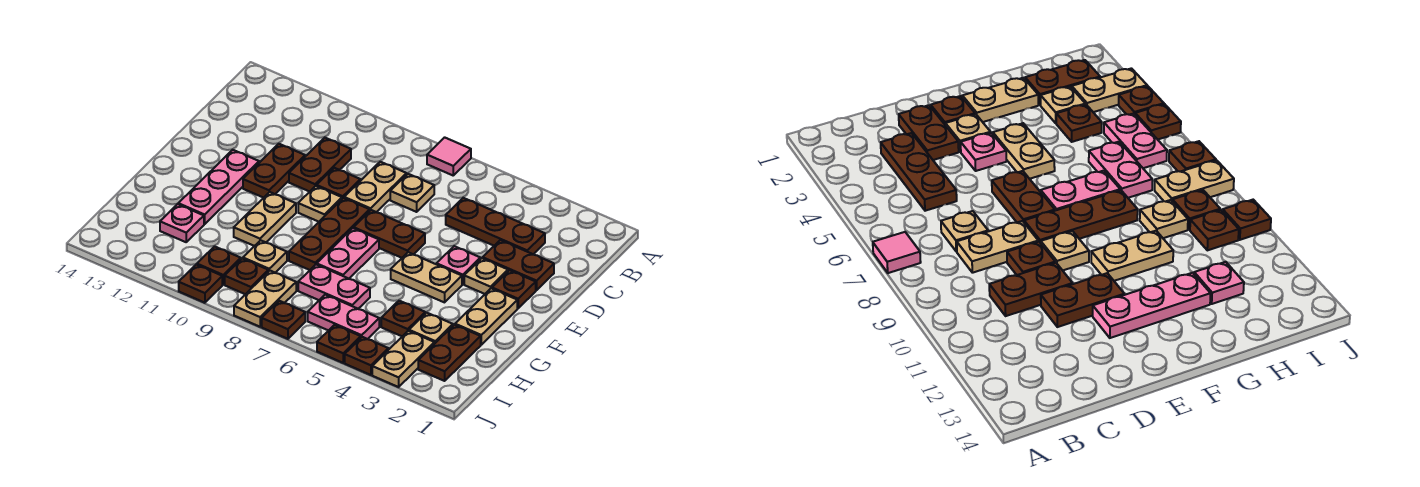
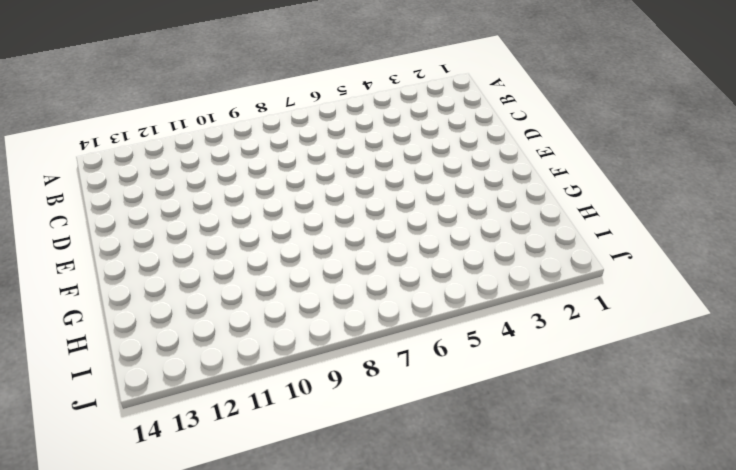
none -> pink tile A7 level 1
none -> brown plate C3:C5 level 1
none -> tan plate C7 level 1
none -> tan plate C8:D8 level 1

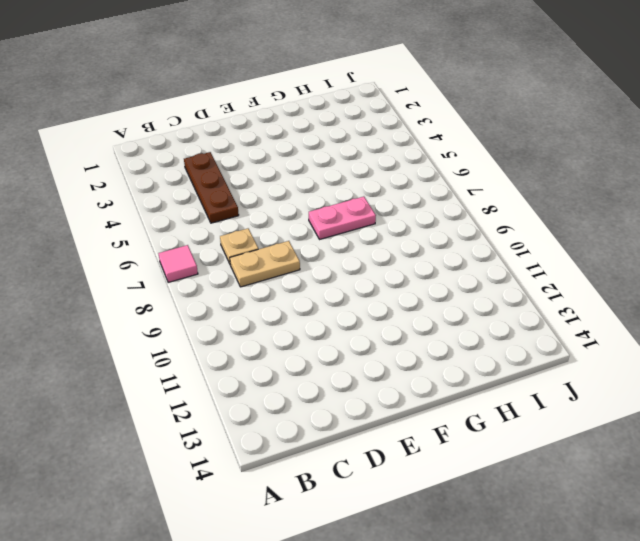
none -> brown plate C10:D10 level 1
none -> brown plate D2:D3 level 1
none -> brown plate D9 level 1
none -> brown plate D11:E11 level 1

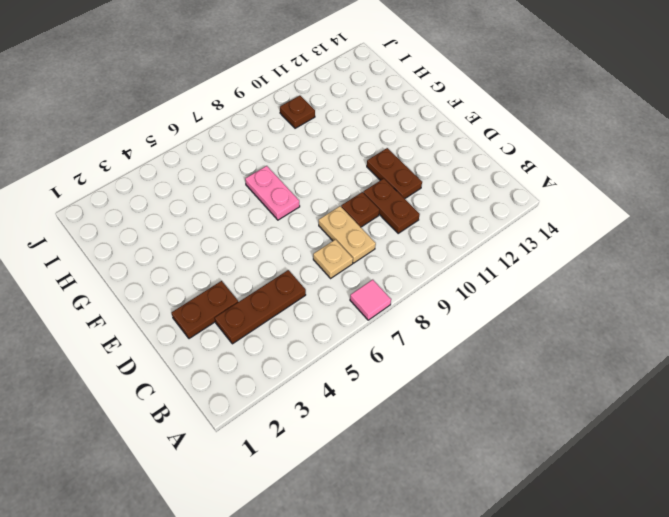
none -> brown plate E2 level 1
none -> tan plate E3 level 1
none -> pink plate E4 level 1
none -> brown plate E6:E7 level 1

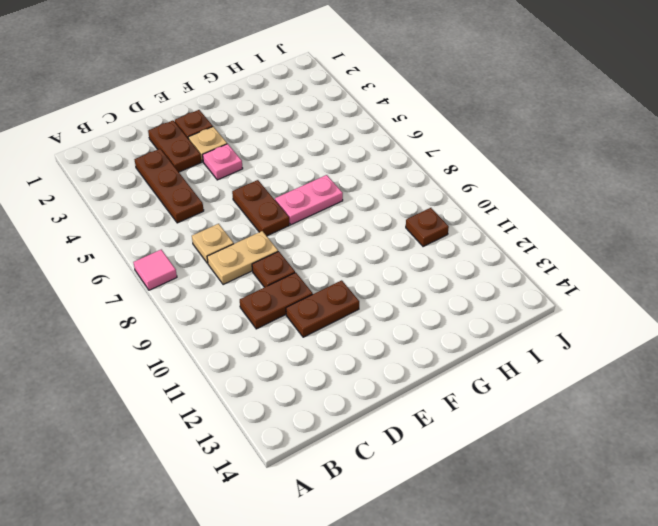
none -> brown plate E8:G8 level 1
none -> tan plate E9 level 1
none -> pink plate E12:G12 level 1
none -> tan plate F2:G2 level 1

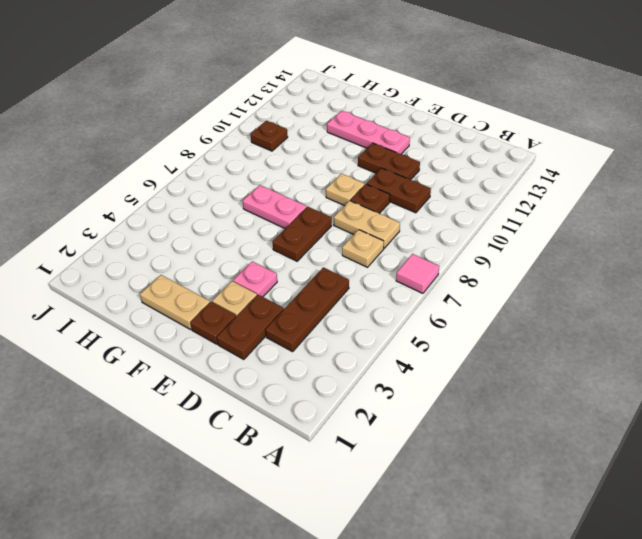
none -> brown plate E8:G8 level 1
none -> tan plate F4:F5 level 1
none -> tan plate F10:G10 level 1
none -> brown plate H2:I2 level 1

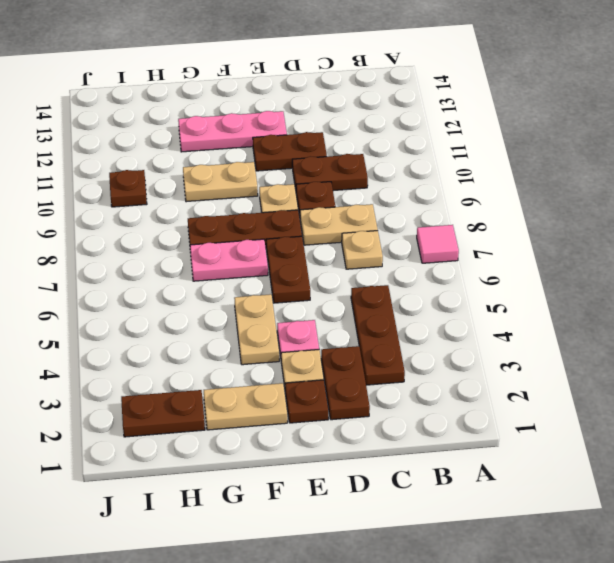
none -> tan plate H3 level 1
none -> brown plate H4 level 1
none -> pink plate H6:H7 level 1
none -> tan plate H9 level 1

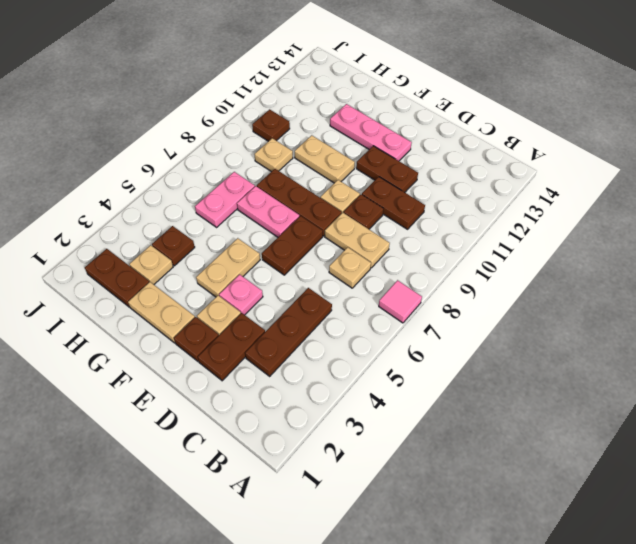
none -> pink plate H12 level 1
none -> tan plate I3:J3 level 1
none -> pink plate I5:I6 level 1
none -> tan plate I8:J8 level 1

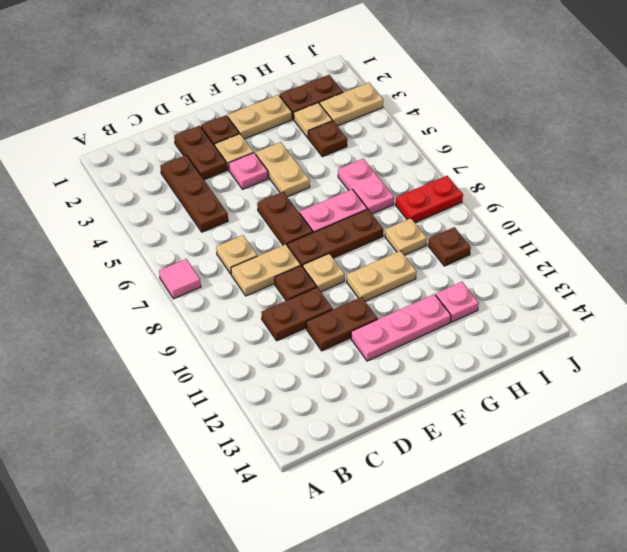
red plate I8:J8 level 1 -> tan plate I8:J8 level 1
none -> pink plate I5:I6 level 1
none -> brown plate I9 level 1
none -> brown plate J4 level 1
none -> brown plate J5 level 1

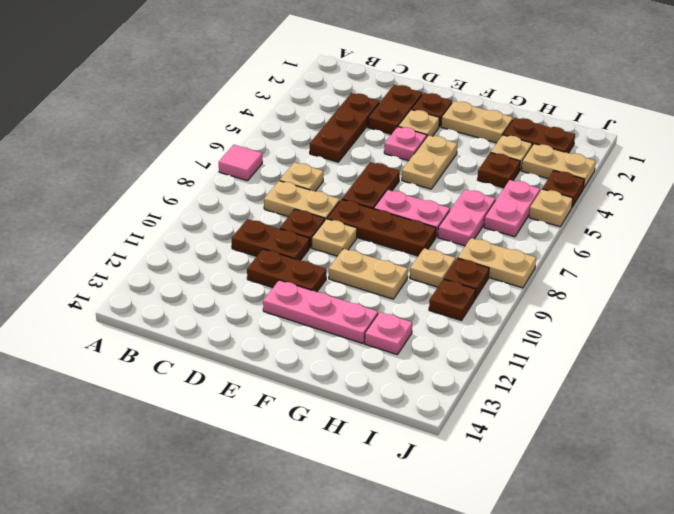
tan plate J5 level 1 -> brown plate J5 level 1
none -> brown plate J7 level 1
none -> brown plate J10 level 1

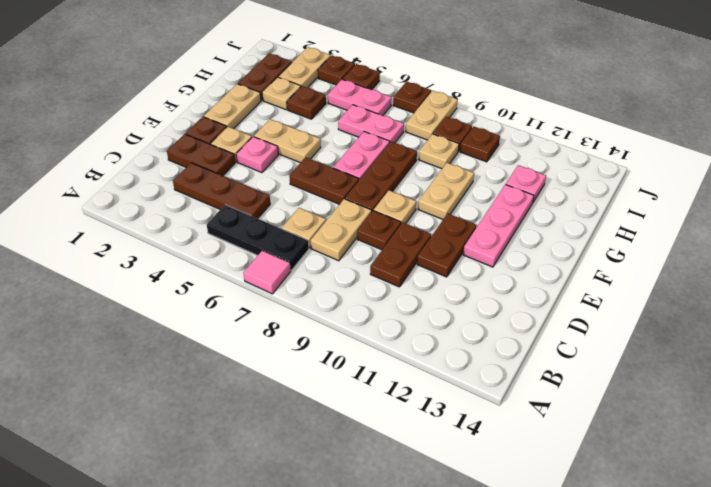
black plate B5:B7 level 1 -> none
none -> brown plate J10 level 1

